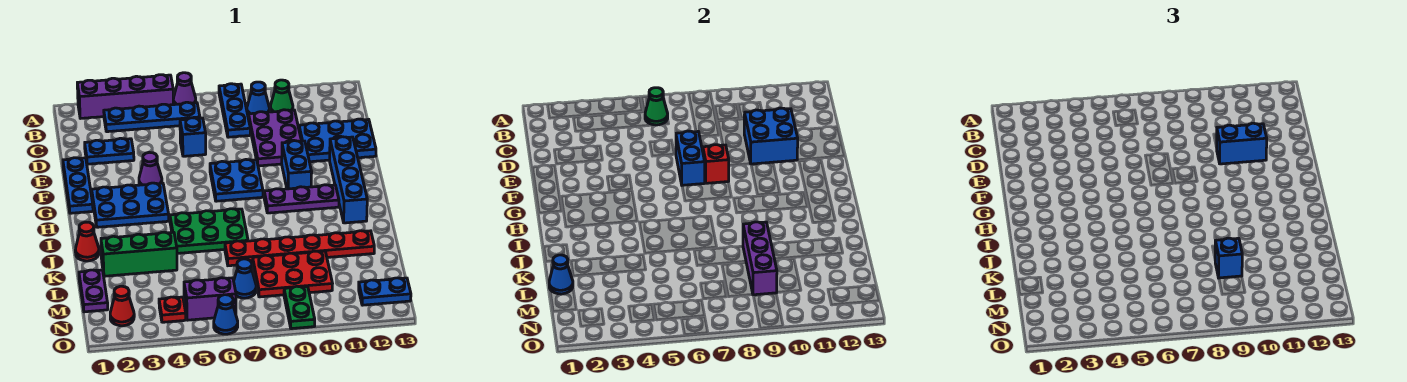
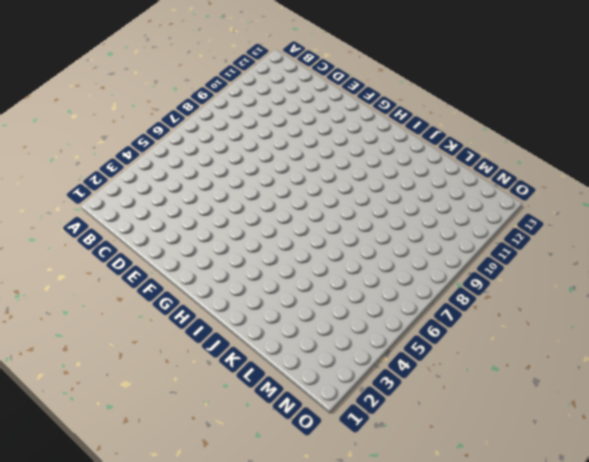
none -> purple brick A2:A5 level 1
none -> purple cone A6 level 1
none -> blue plate A8:C8 level 1
none -> blue plate B3:B6 level 1

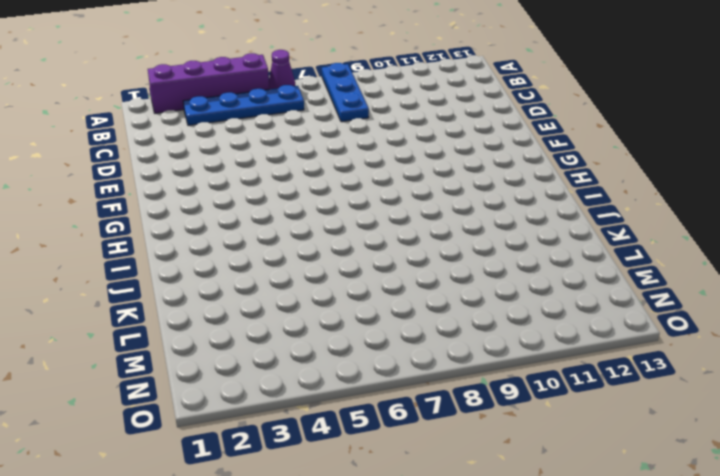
none -> blue cone B9 level 1
none -> green cone B10 level 1
none -> purple plate C9:E10 level 1
none -> blue plate D2:D3 level 1

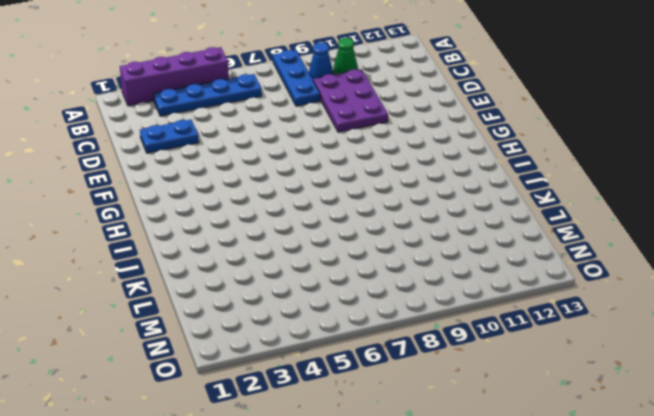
none -> purple cone A6 level 1
none -> blue brick D6 level 1
none -> blue plate D11:E13 level 1
none -> blue plate E1:G1 level 1

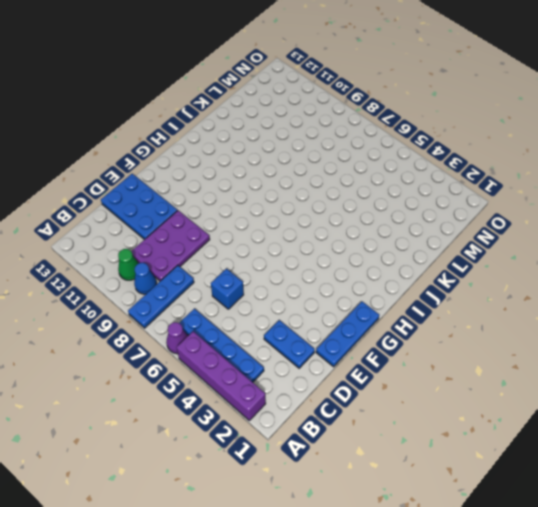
none -> purple cone F4 level 1
none -> blue plate F7:G8 level 1
none -> blue brick F10:G10 level 1
none -> blue brick F12:I12 level 1

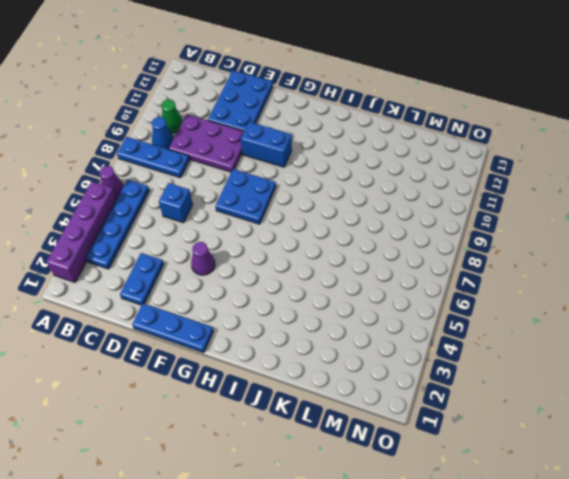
none -> blue brick F12:I12 level 1
none -> blue plate G2:H4 level 1
none -> purple plate H9:H11 level 1
none -> green plate I5:J7 level 1

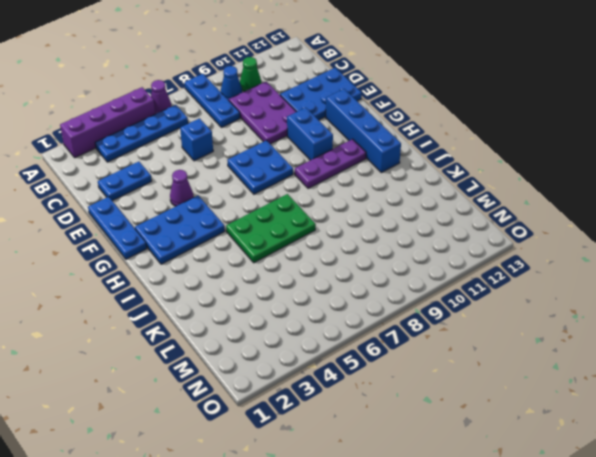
none -> red cone J1 level 1
none -> green brick K2:K4 level 1
none -> red plate K7:K12 level 1
none -> purple plate L1:M1 level 1

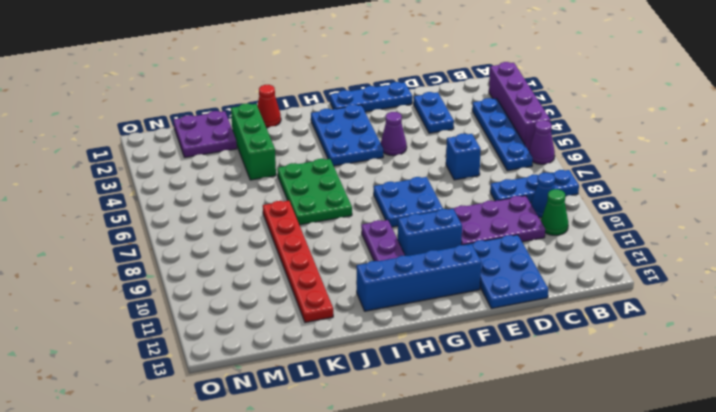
purple plate L1:M2 level 1 -> purple plate L1:M1 level 1
none -> red plate L8:M10 level 1
none -> blue cone M7 level 1
none -> red cone N2 level 1
none -> red plate N4 level 1

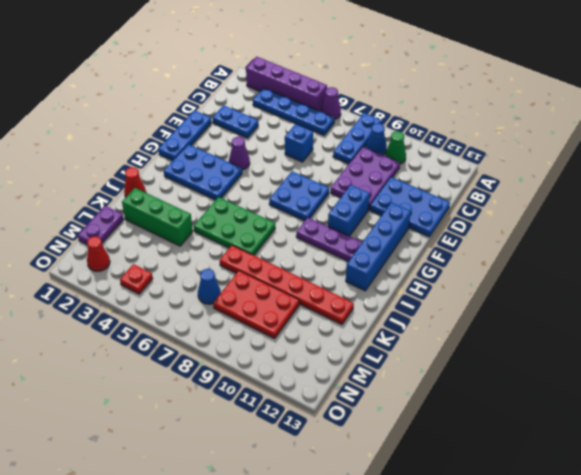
none -> purple brick N5:N6 level 1
none -> green plate N9:O9 level 1
none -> blue plate N12:N13 level 1
none -> blue cone O6 level 1

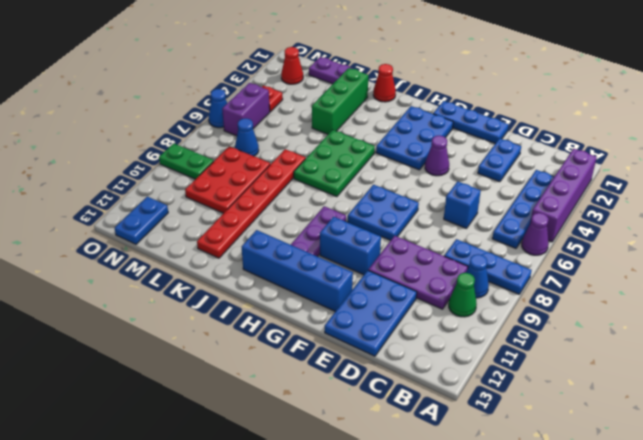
none -> green cone B6 level 2
none -> blue brick D10:E11 level 2
none -> blue brick E7:F7 level 2
none -> red brick F8 level 2

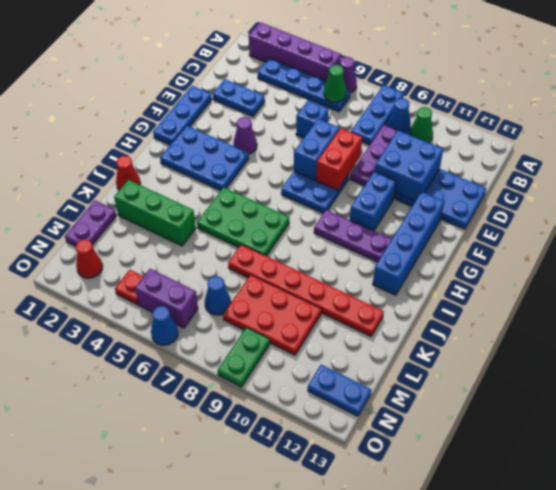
red brick E8:F8 level 2 -> red brick F8 level 2
none -> purple brick K9:M9 level 2
none -> blue cone L1 level 2
none -> blue brick E10:E11 level 3
none -> blue brick L9 level 3

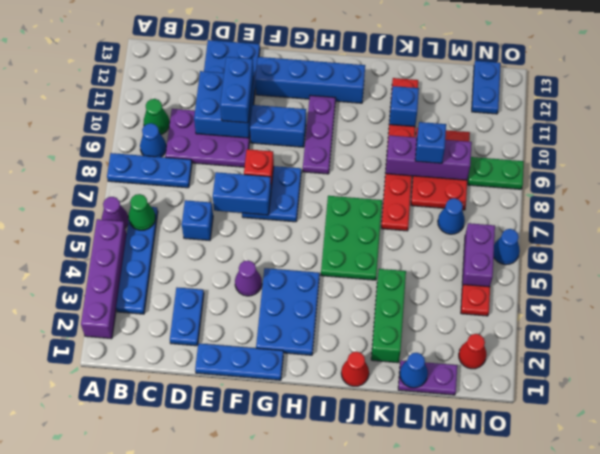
blue brick K11 level 2 -> none

